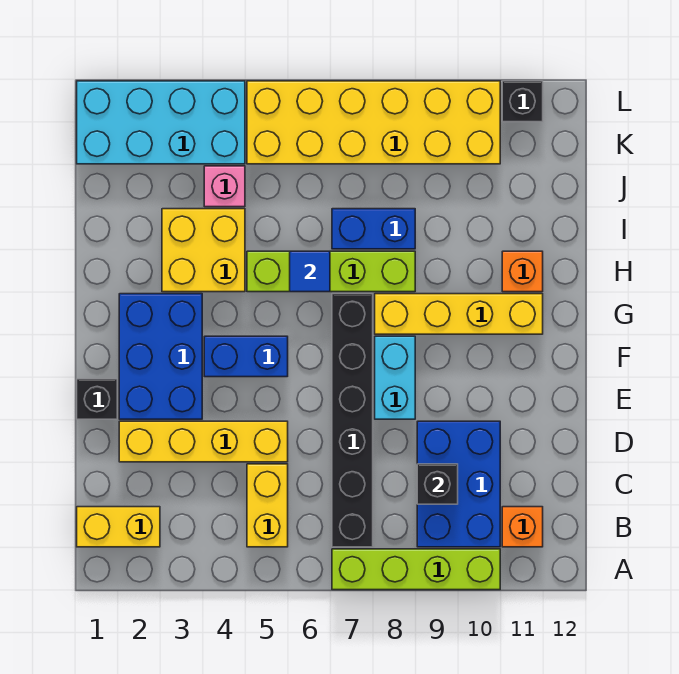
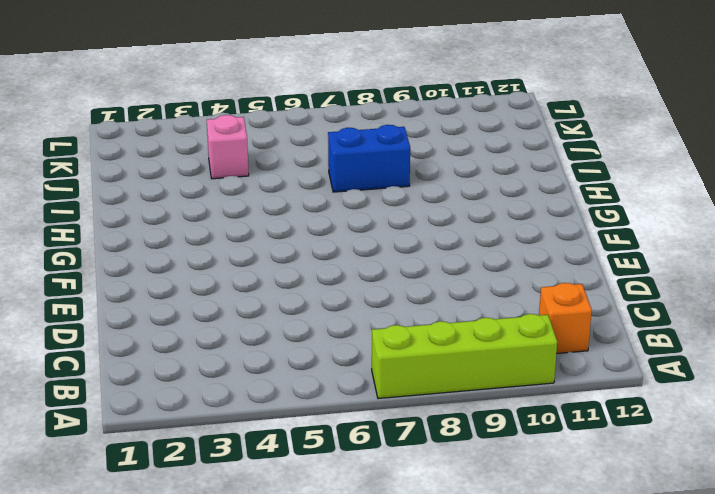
none -> yellow brick B1:B2 level 1
none -> yellow brick B5:C5 level 1
none -> black brick B7:G7 level 1

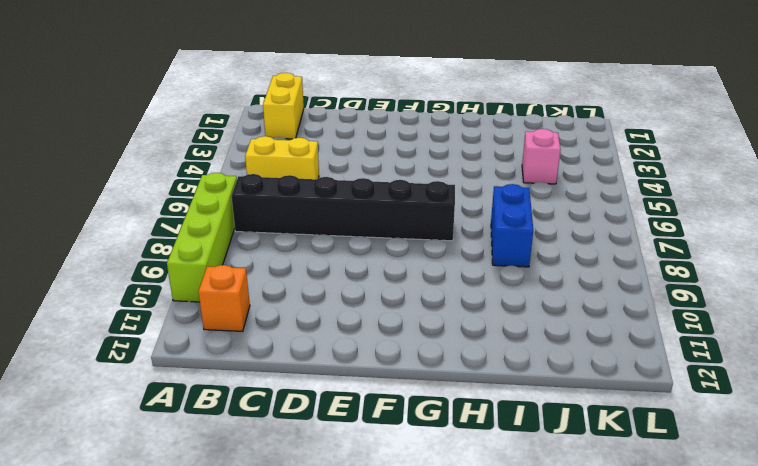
none -> blue brick B9:D10 level 1
none -> yellow brick D2:D5 level 1
none -> black brick E1 level 1

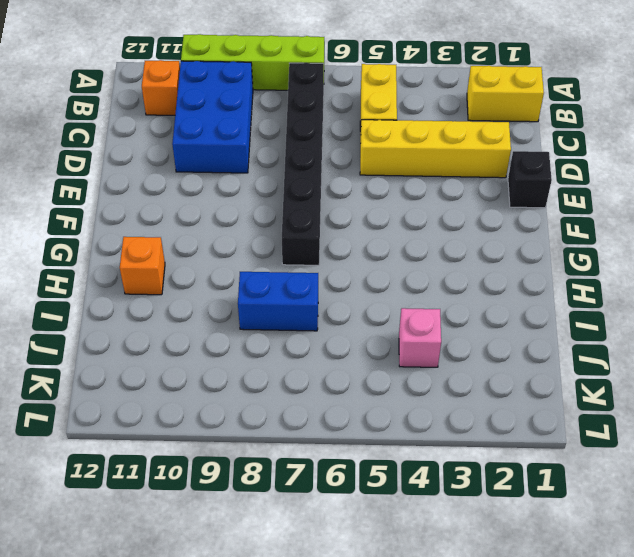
none -> blue brick E2:G3 level 1
none -> cyan brick E8:F8 level 1
none -> blue brick F4:F5 level 1

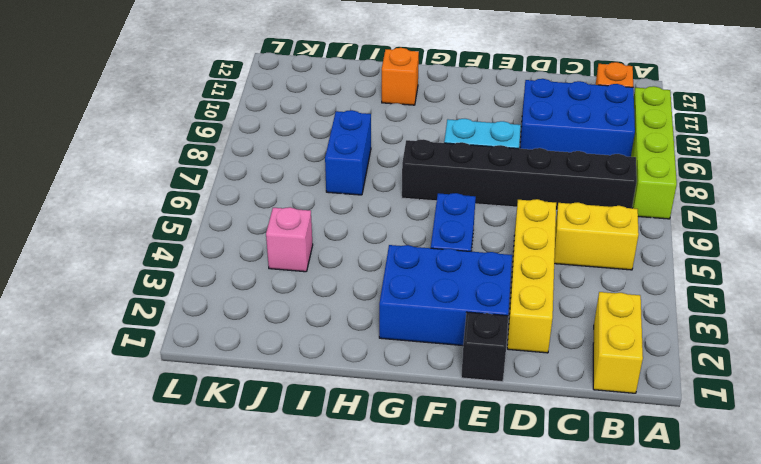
none -> yellow brick G8:G11 level 1
none -> yellow brick H3:I4 level 1
none -> lime brick H5:H8 level 1

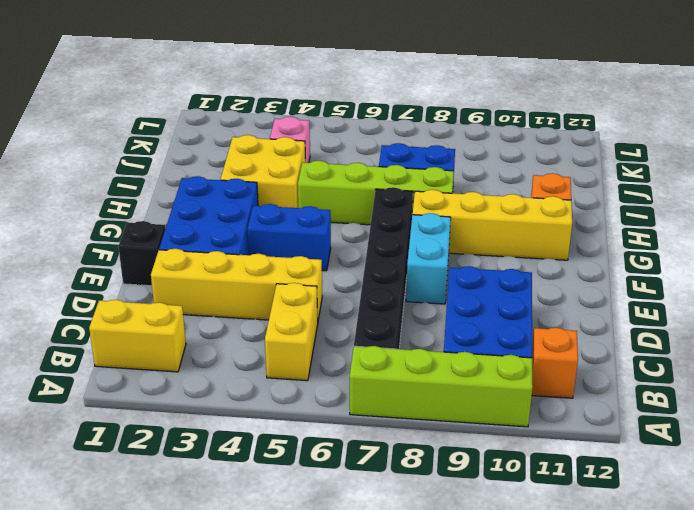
none -> cyan brick K1:L4 level 1
none -> yellow brick K5:L10 level 1
none -> black brick L11 level 1

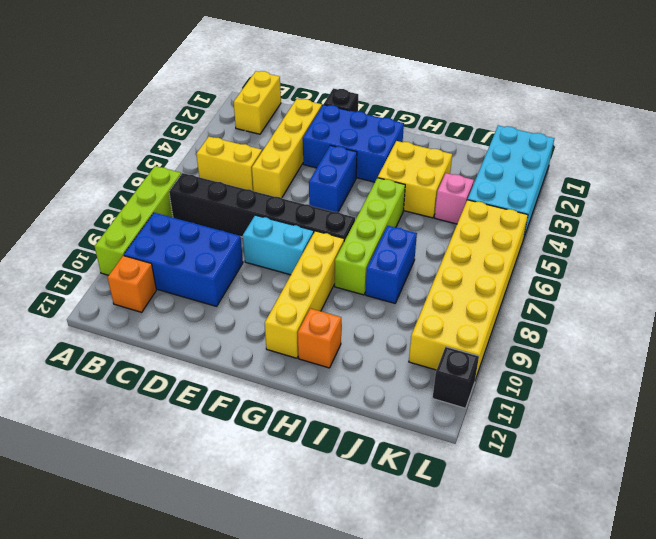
none -> black brick C9 level 2
none -> blue tile H6 level 2

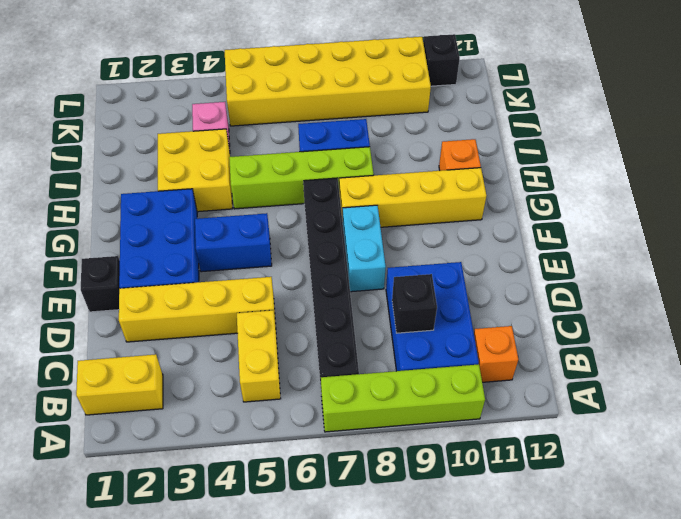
none -> cyan brick K1:L4 level 1
none -> blue tile H6 level 2

